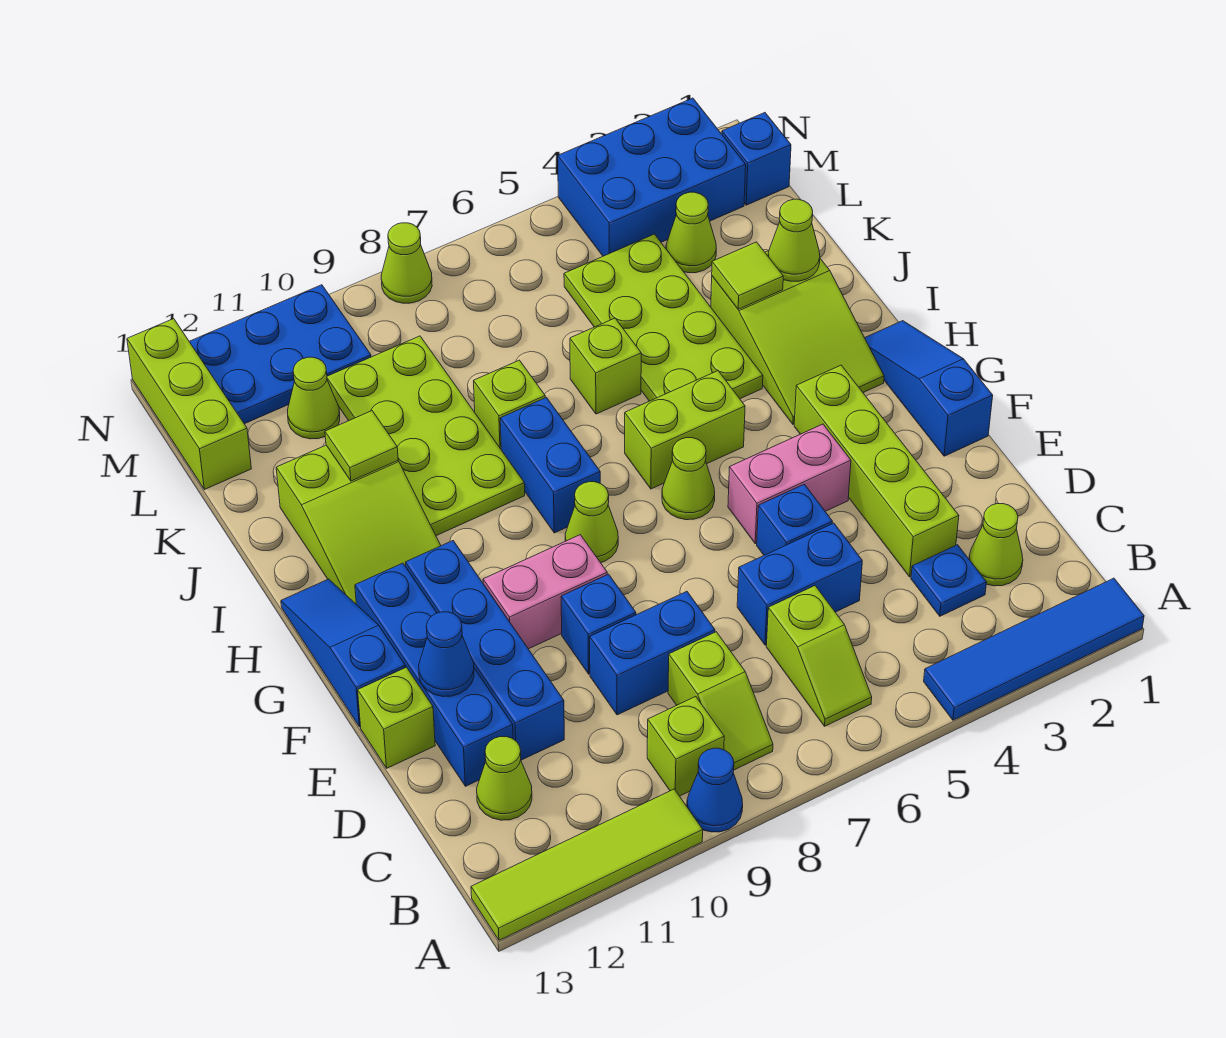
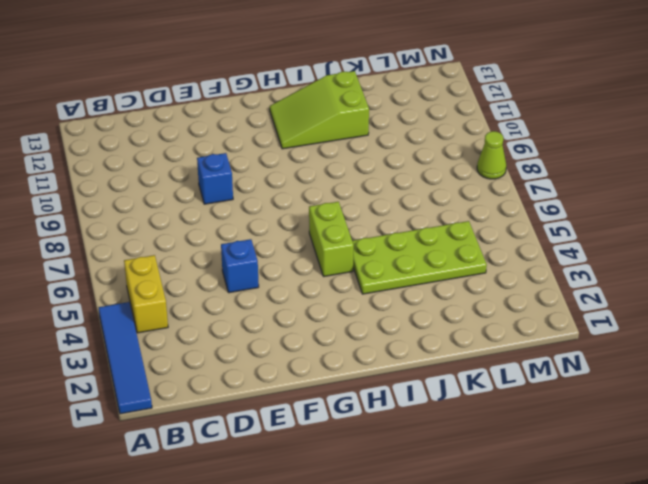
yellow brick B4:B5 level 1 -> none
none -> blue cone A9 level 1
none -> lime tile A10:A13 level 1
none -> lime slope B6:C6 level 1 top C
none -> lime slope B8:C8 level 1 top C

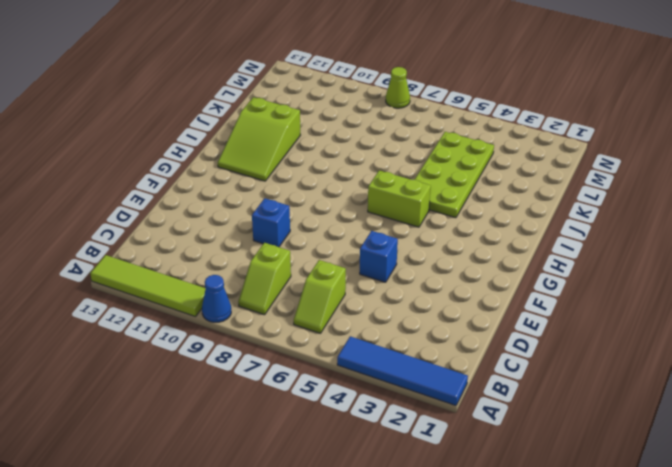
none -> lime brick B9 level 1
none -> lime cone C2 level 1
none -> blue plate C3 level 1
none -> lime cone C12 level 1

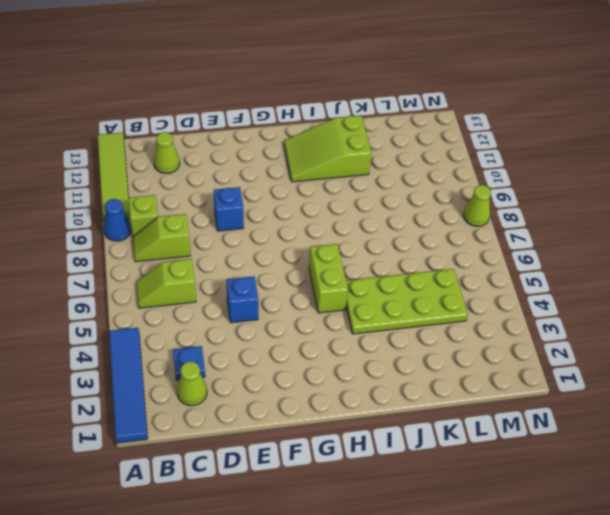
none -> lime brick D3:G3 level 1
none -> blue brick D5:D6 level 1
none -> blue brick D8:D9 level 1
none -> blue brick D11:G11 level 1

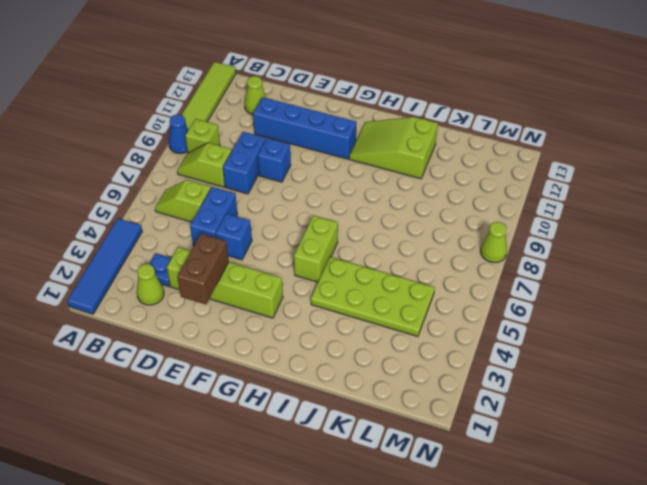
brown brick E2:E3 level 2 -> none
none -> blue brick D12:G12 level 1
none -> lime brick E13 level 1
none -> blue slope F1:H1 level 1 top F
none -> pink brick F4:F5 level 1

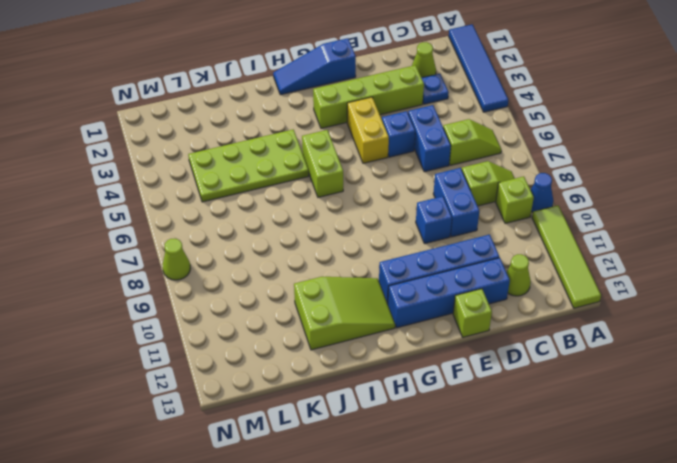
yellow brick F4:F5 level 1 -> pink brick F4:F5 level 1
none -> pink brick F9:F10 level 1
none -> blue slope F13:H13 level 1 top F
none -> lime cone G6 level 1
none -> lime cone G8 level 1

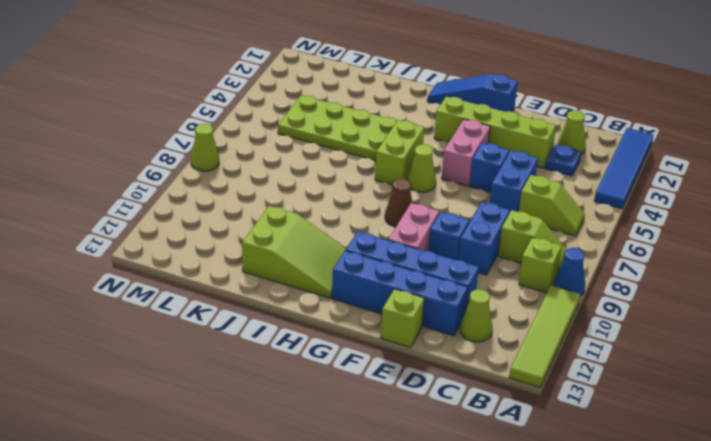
brown cone G8 level 1 -> lime cone G8 level 1
none -> blue slope F13:H13 level 1 top F
none -> lime slope H2:J3 level 1 top J
none -> blue brick H8:I8 level 1
none -> lime plate I9:L10 level 1

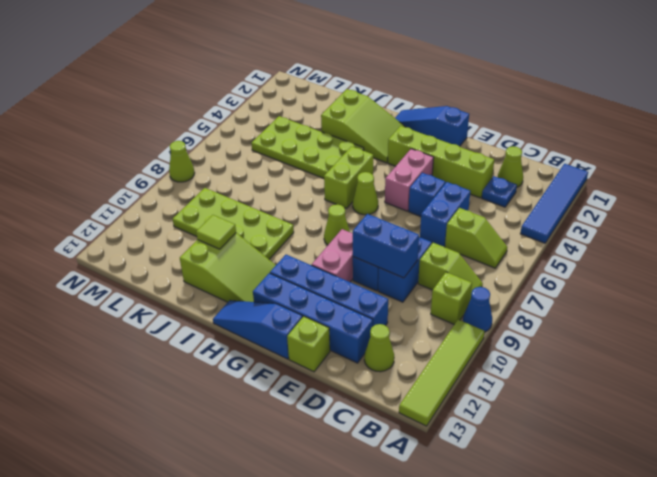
blue brick D9:E9 level 2 -> blue brick H8:I8 level 1
none -> lime brick J6 level 1
none -> lime brick J8 level 1
none -> lime cone L3 level 1
none -> lime cone L11 level 1

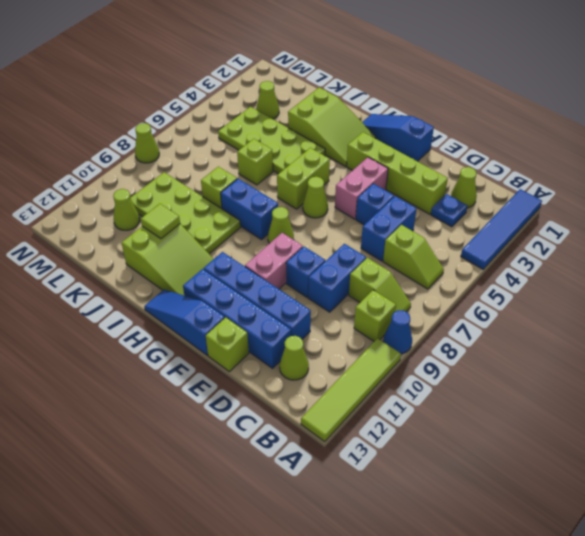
none -> lime brick L13:N13 level 1
none -> blue brick M1 level 1
none -> blue brick M2:N4 level 1
none -> blue plate M10:N12 level 1

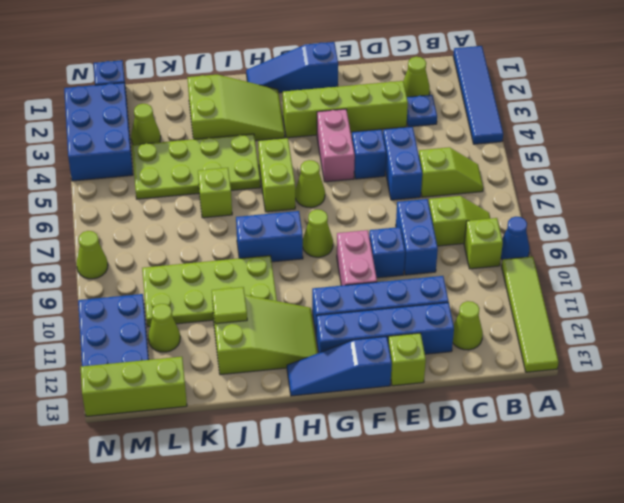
none -> lime brick J8 level 1
none -> blue cone E12 level 2
none -> lime cone J2 level 2
none -> lime tile J3 level 2

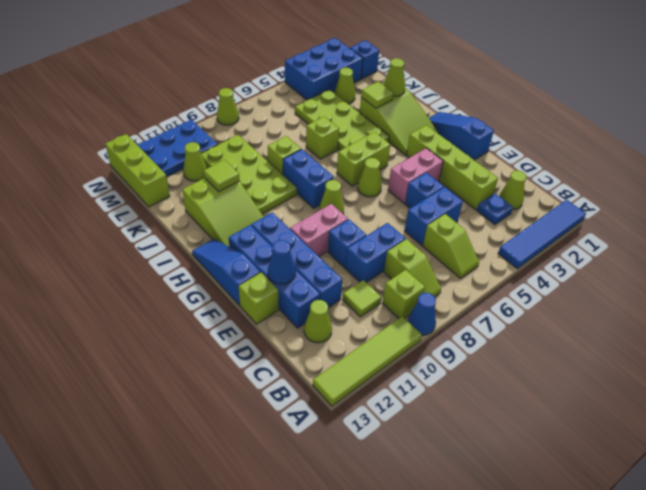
lime tile C10 level 1 -> none

